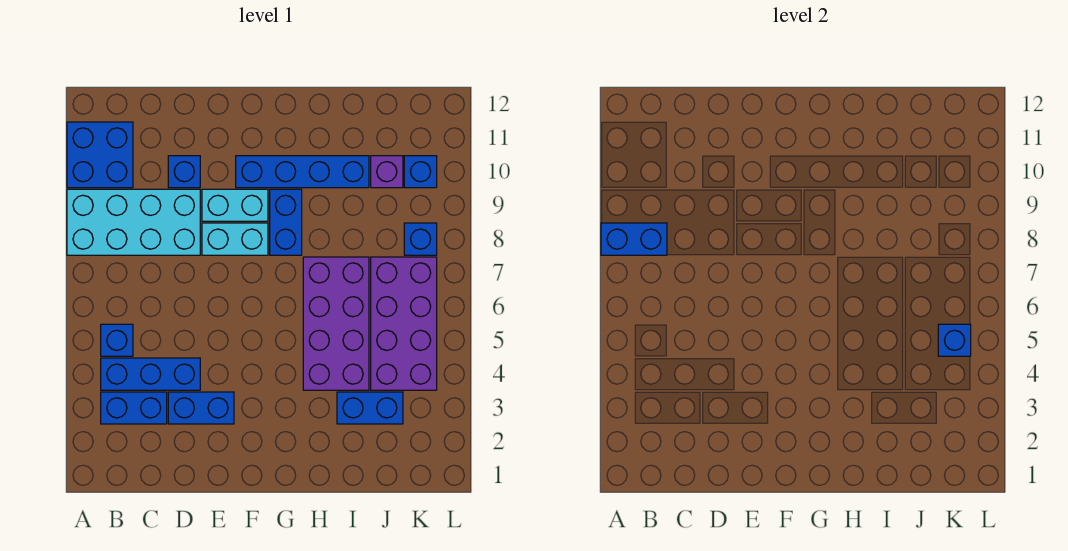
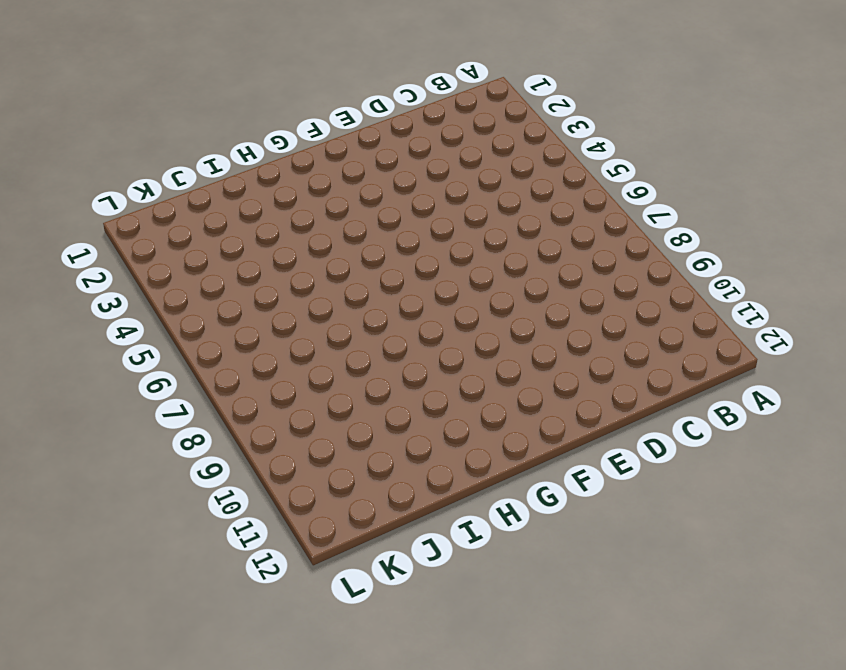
none -> cyan brick A8:D9 level 1
none -> blue brick A10:B11 level 1
none -> blue brick B3:C3 level 1

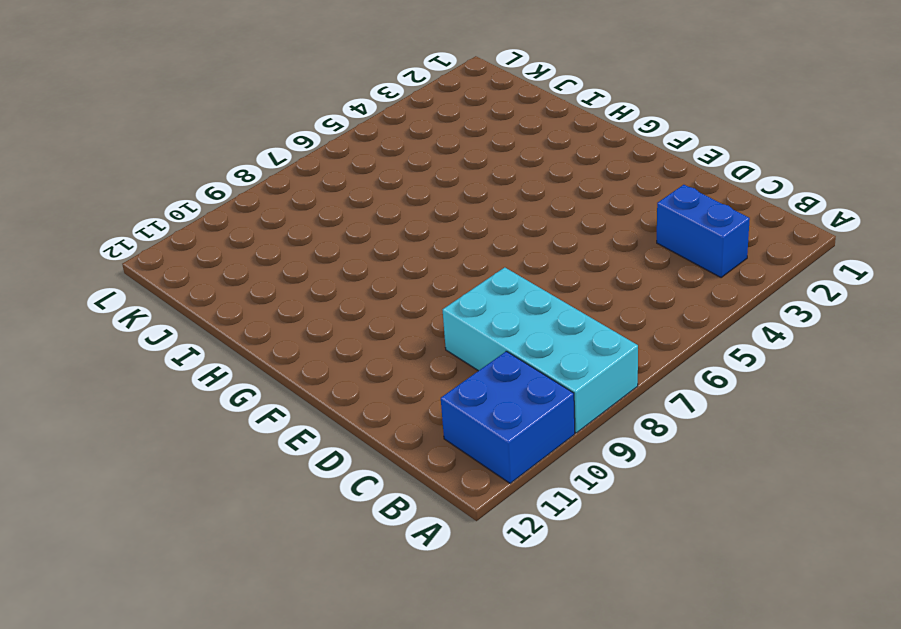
none -> blue brick B4:D4 level 1
none -> blue brick B5 level 1
none -> blue brick D3:E3 level 1

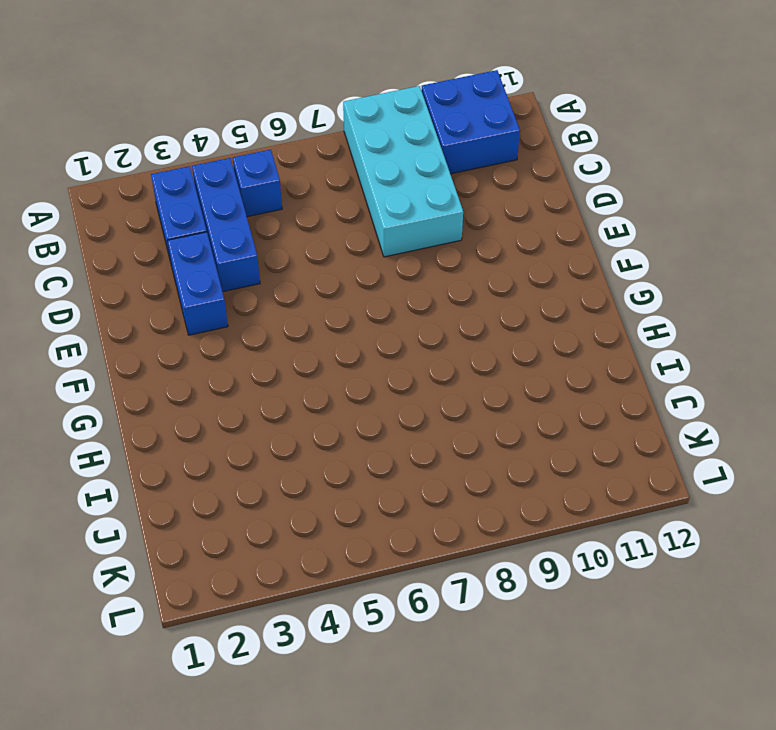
none -> blue brick D10 level 1
none -> cyan brick E8:F8 level 1
none -> cyan brick E9:F9 level 1

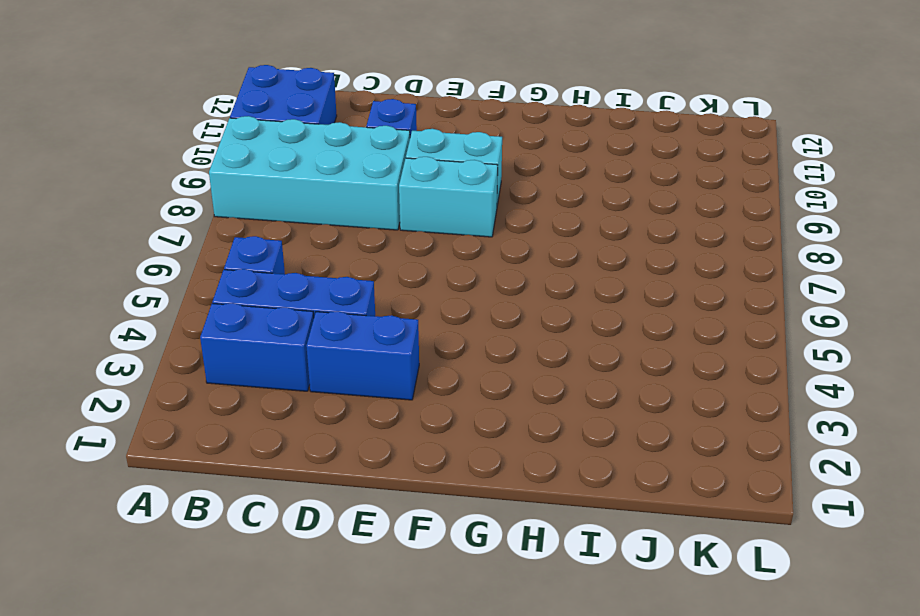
none -> blue brick F10:I10 level 1
none -> blue brick G8:G9 level 1
none -> purple brick H4:I7 level 1

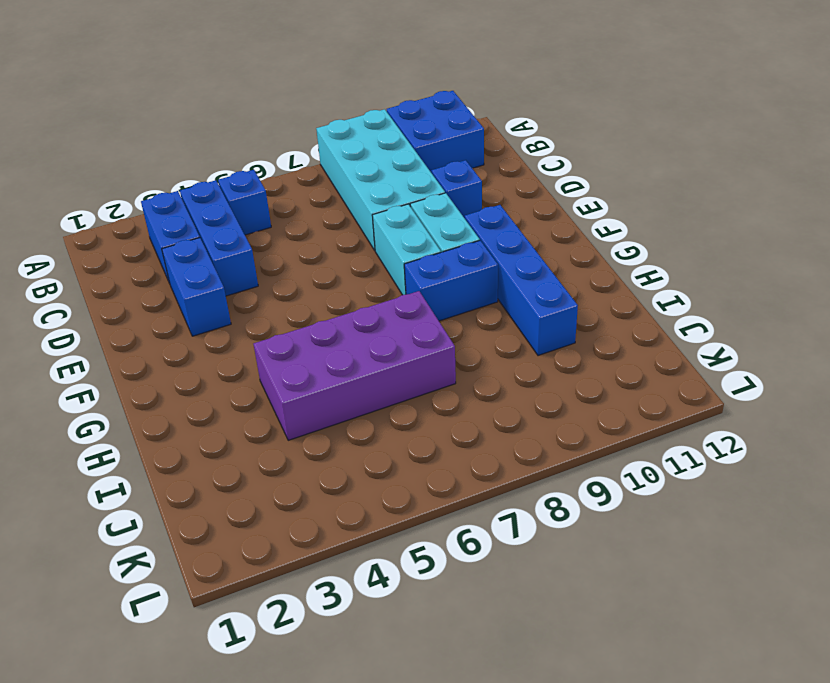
none -> blue brick I3:J3 level 1
none -> purple brick J4:K7 level 1
none -> purple brick J10 level 1

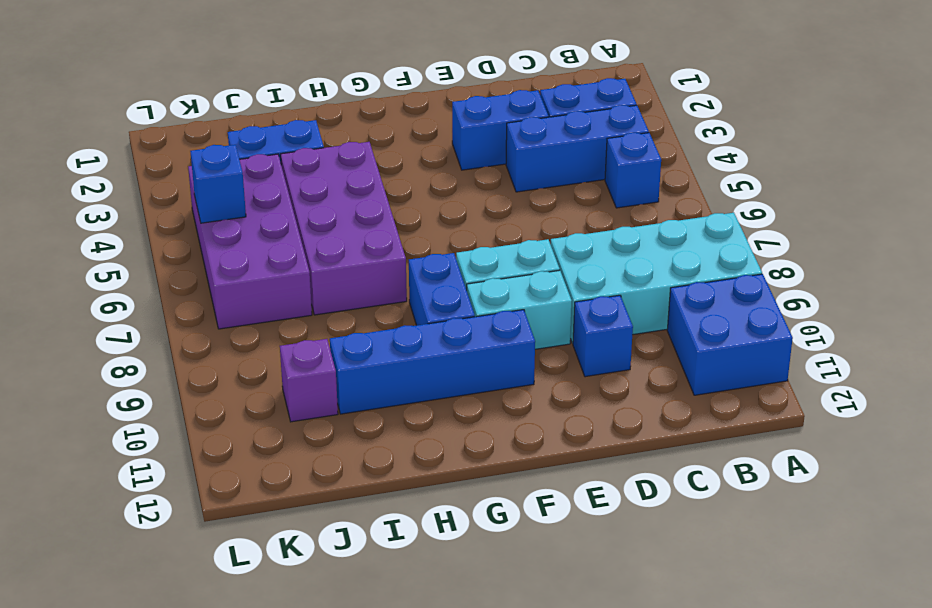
none -> blue brick K8 level 1
none -> blue brick K10 level 1
none -> blue brick A8:B8 level 2

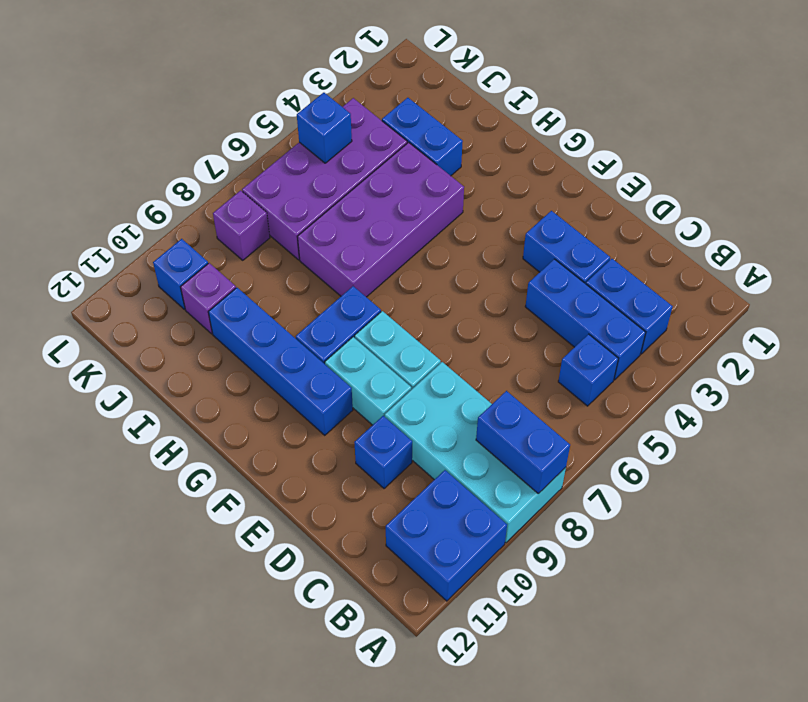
purple brick K8 level 1 -> blue brick K8 level 1

